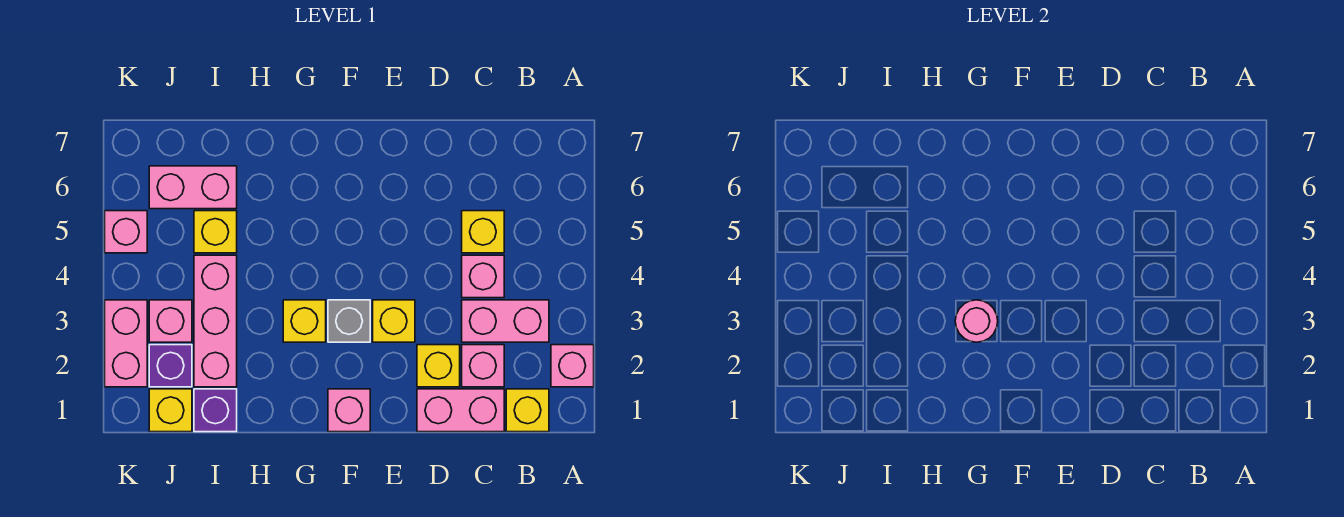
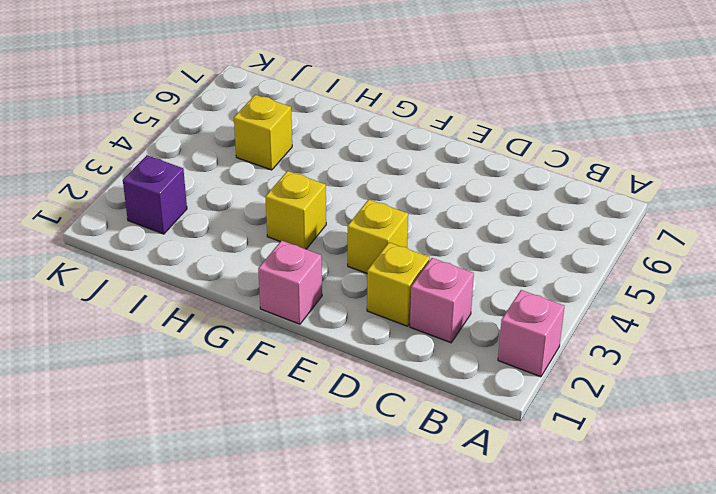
none -> yellow brick B1 level 1
none -> pink brick B3:C3 level 1
none -> pink brick C1:D1 level 1

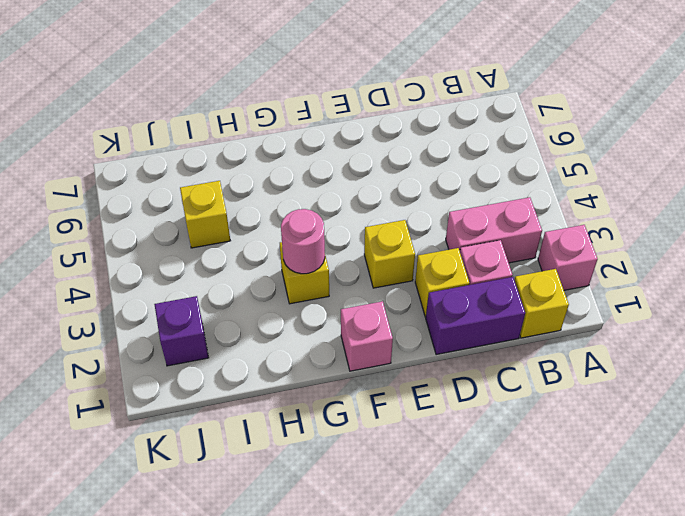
purple brick C1:D1 level 1 -> pink brick C1:D1 level 1
none -> pink brick C4 level 1
none -> yellow brick C5 level 1
none -> grey brick F3 level 1

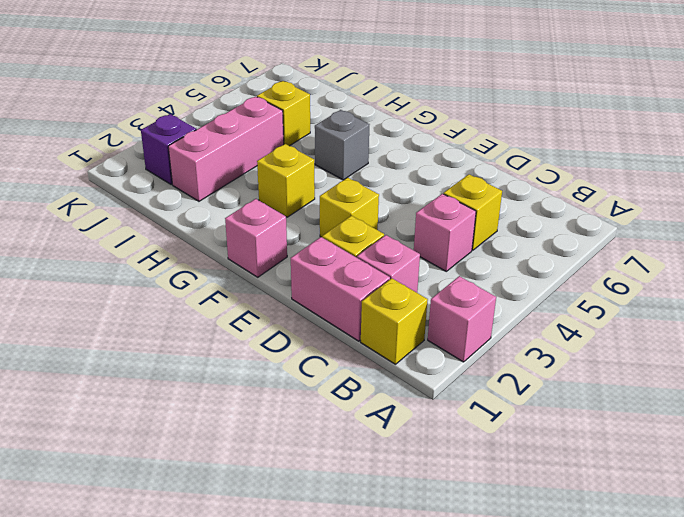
grey brick G5 level 1 -> grey brick F3 level 1
none -> pink brick B3:C3 level 1
none -> purple brick I1 level 1
none -> pink brick I6:J6 level 1

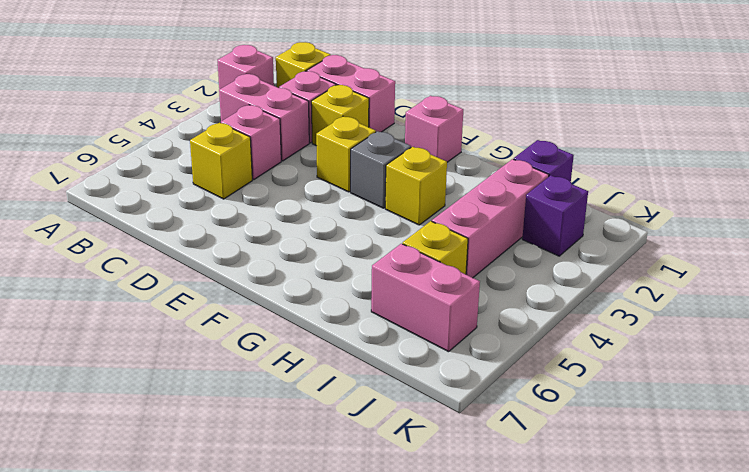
none -> yellow brick J1 level 1
none -> pink brick J3 level 1
none -> pink brick K2:K3 level 1

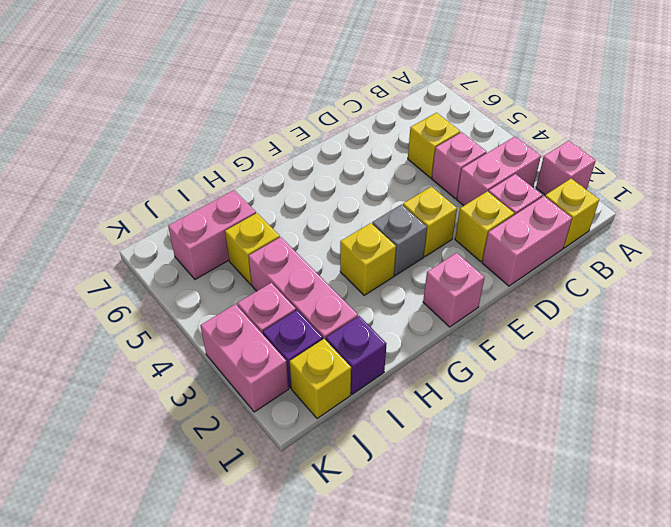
none -> pink brick K5 level 1
none -> pink round brick G3 level 2

